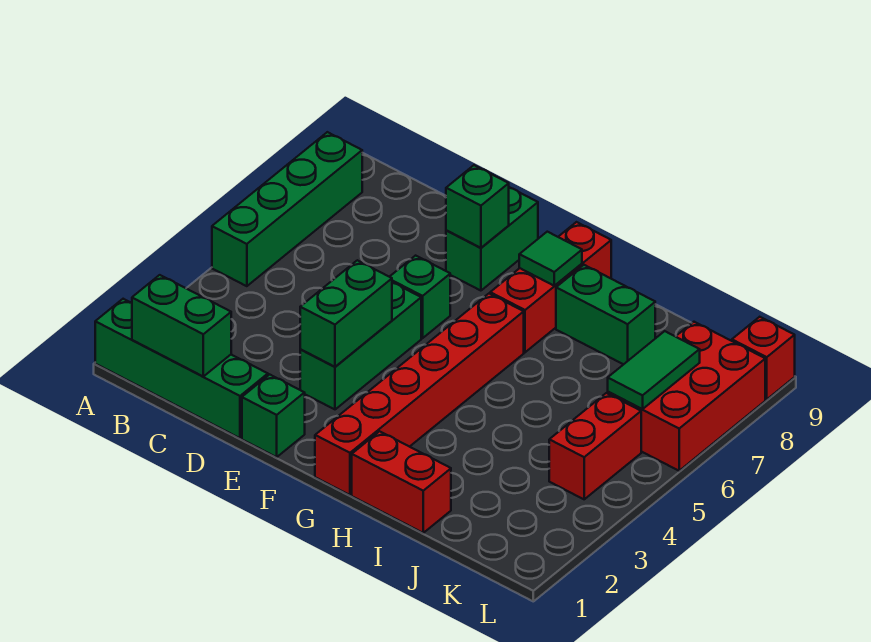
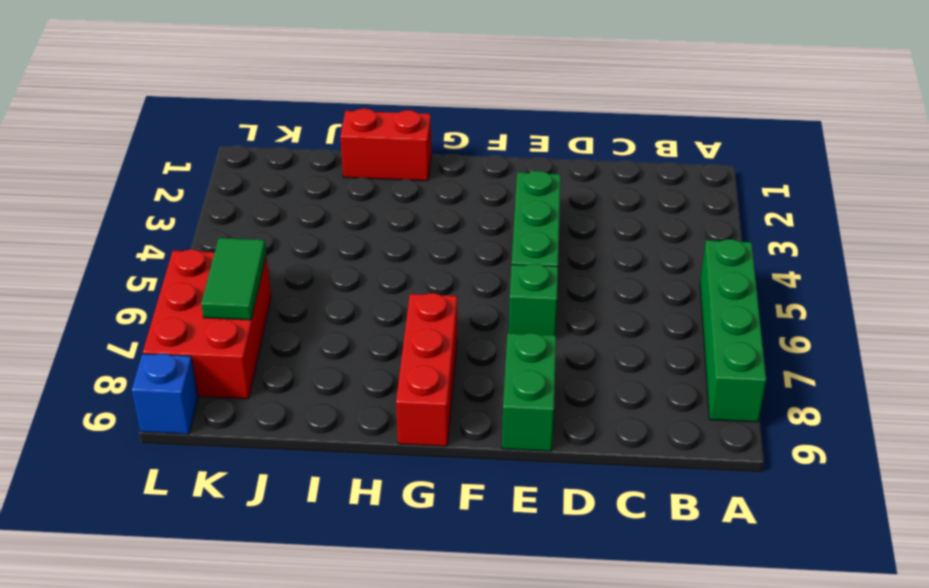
blue brick L9 level 1 -> red brick L9 level 1
none -> green brick A1:D1 level 1
none -> green brick E1 level 1
none -> red brick G1:G6 level 1

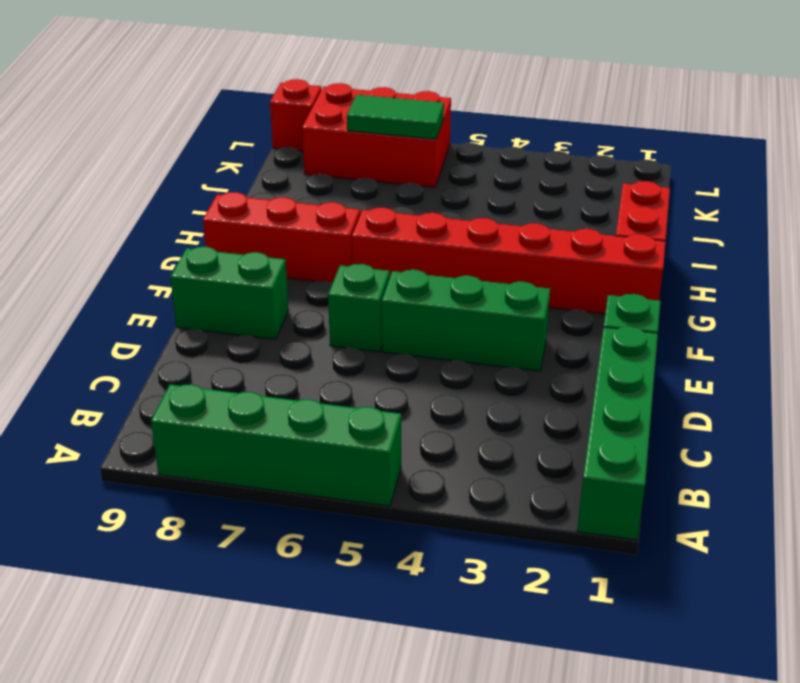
none -> green brick H8:I8 level 1
none -> red brick K4:K5 level 1
none -> green brick B1:C1 level 2

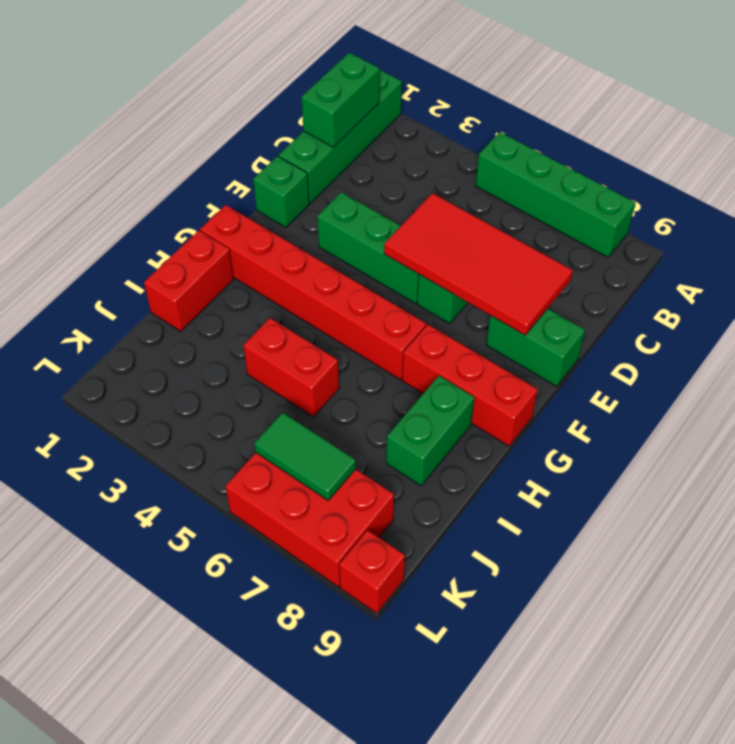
red tile D5:E8 level 2 -> green brick E8 level 2
red brick I4:I5 level 1 -> red brick K4:K5 level 1
none -> green brick E3:E4 level 2
none -> green tile G8 level 2

